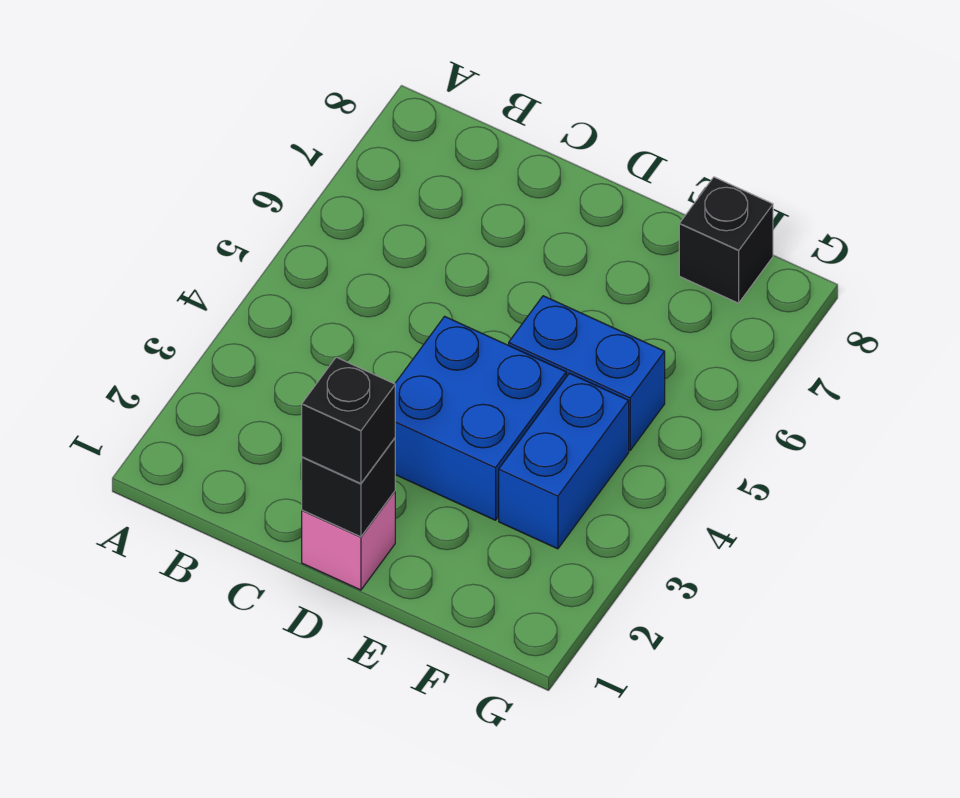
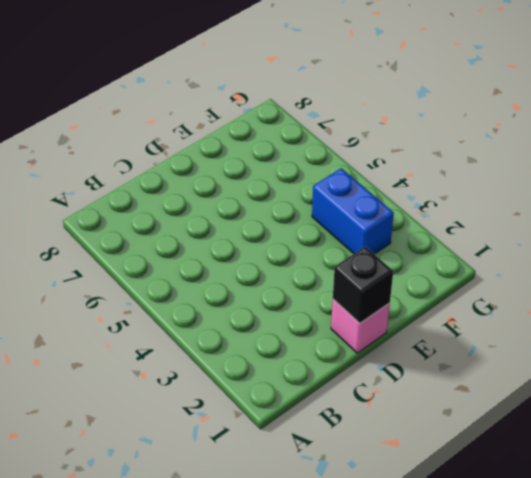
none -> blue brick D3:E4 level 1
none -> blue brick E5:F5 level 1

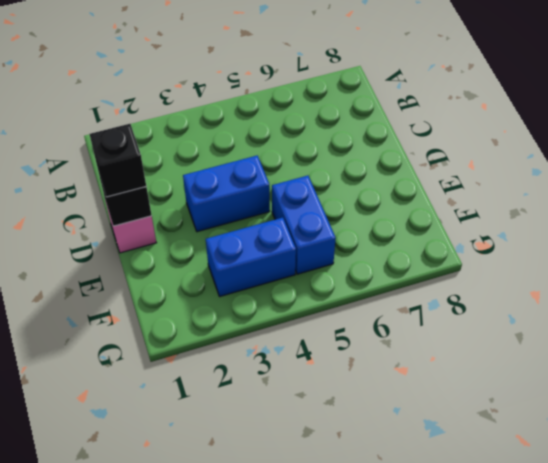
blue brick D3:D4 level 1 -> blue brick D3:E4 level 1
none -> black brick F8 level 1

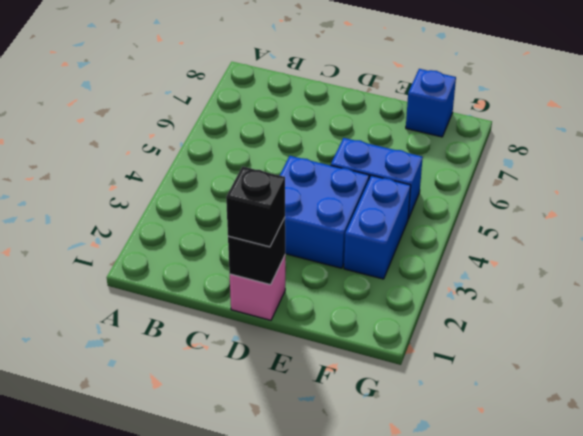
blue brick F8 level 1 -> black brick F8 level 1

